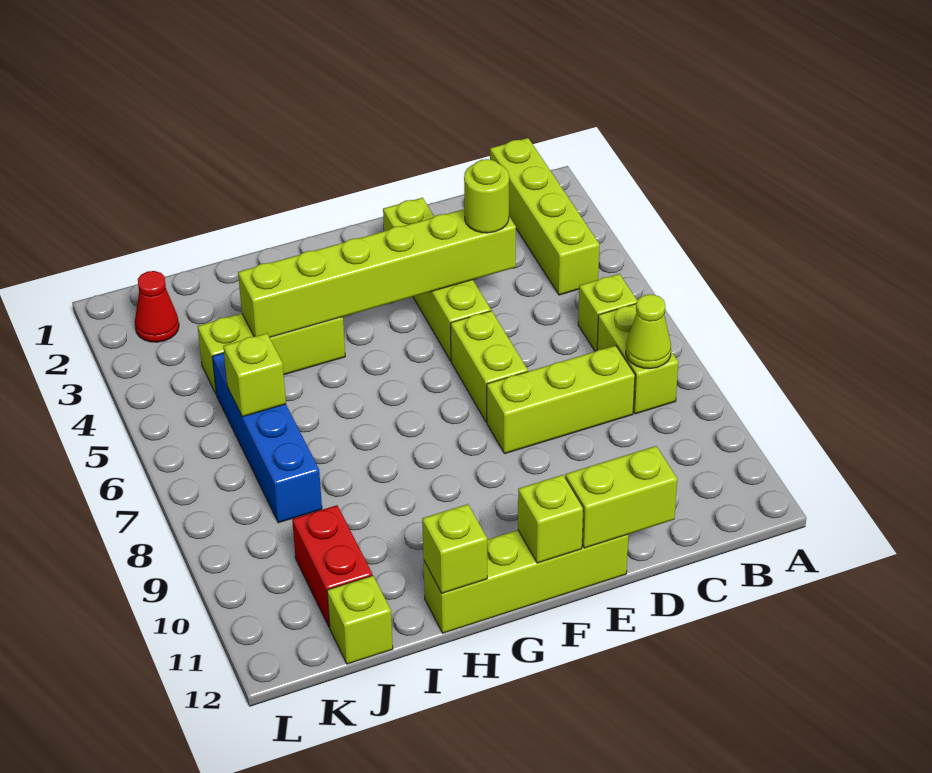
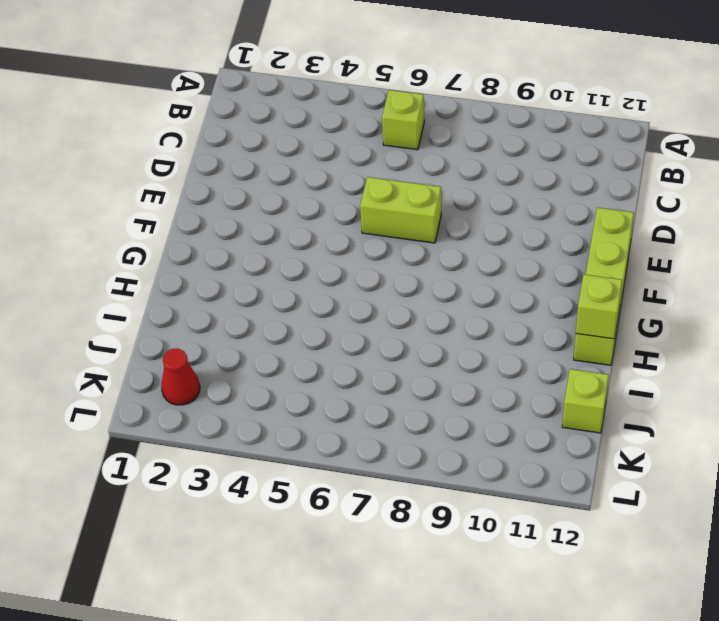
none -> lime brick B1:B4 level 1
none -> lime brick B7:B8 level 1
none -> lime brick C8:E8 level 1

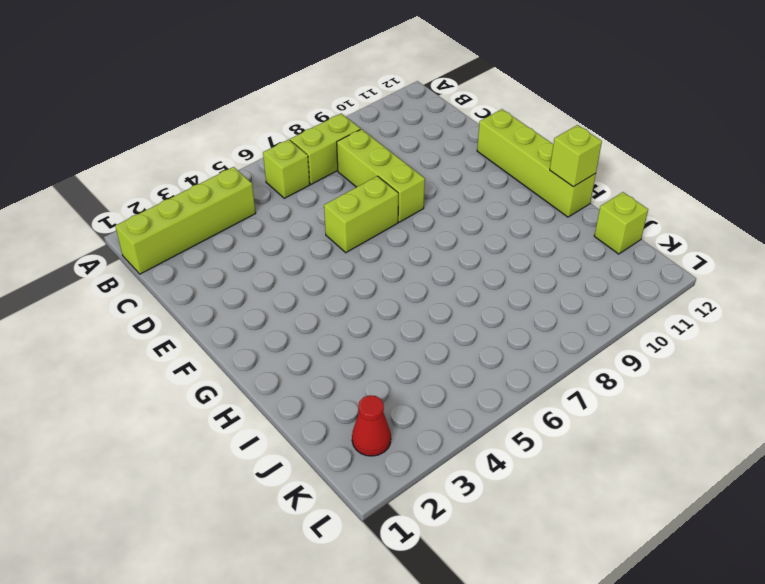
none -> lime brick E2:E5 level 1
none -> lime brick H4:J4 level 1
none -> blue brick J5:J8 level 1

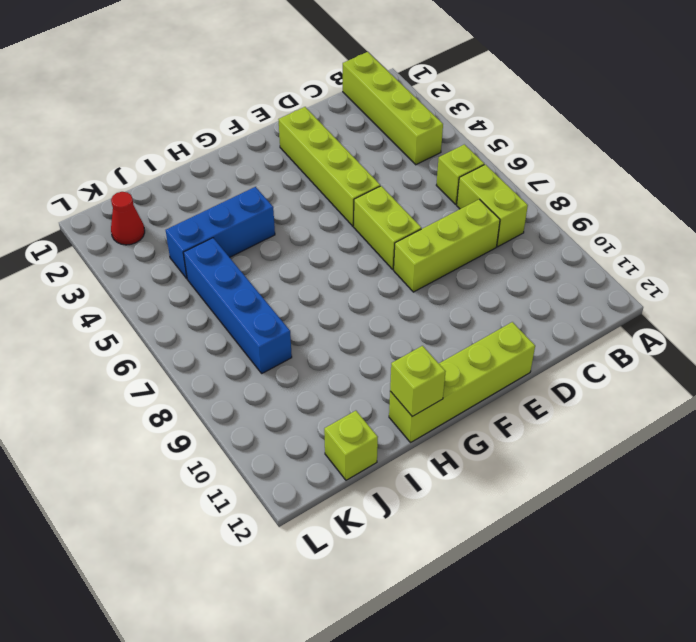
blue brick H4:J4 level 1 -> lime brick H4:J4 level 1
none -> red brick J10:J11 level 1
none -> lime cone B8 level 2
none -> lime brick D4:I4 level 2

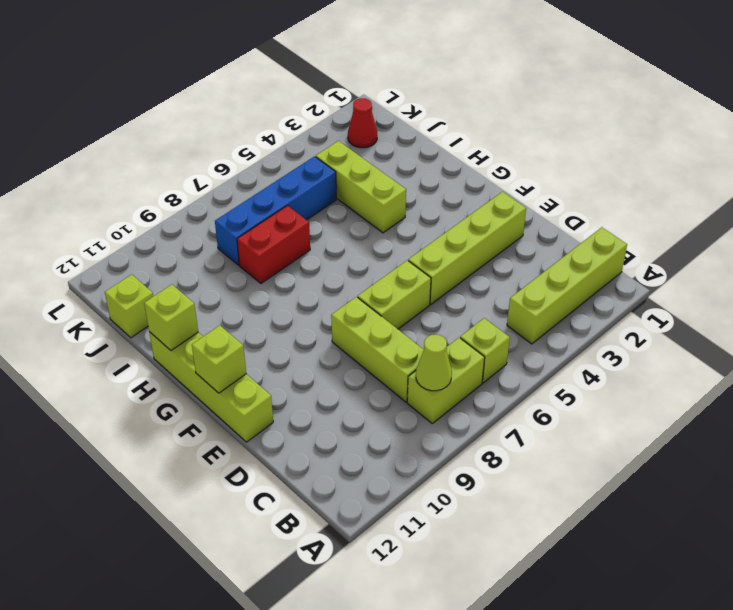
red brick I7:I8 level 1 -> red brick J10:J11 level 1
none -> lime brick D4:I4 level 2
none -> lime brick D12:E12 level 2
none -> lime brick J6 level 2

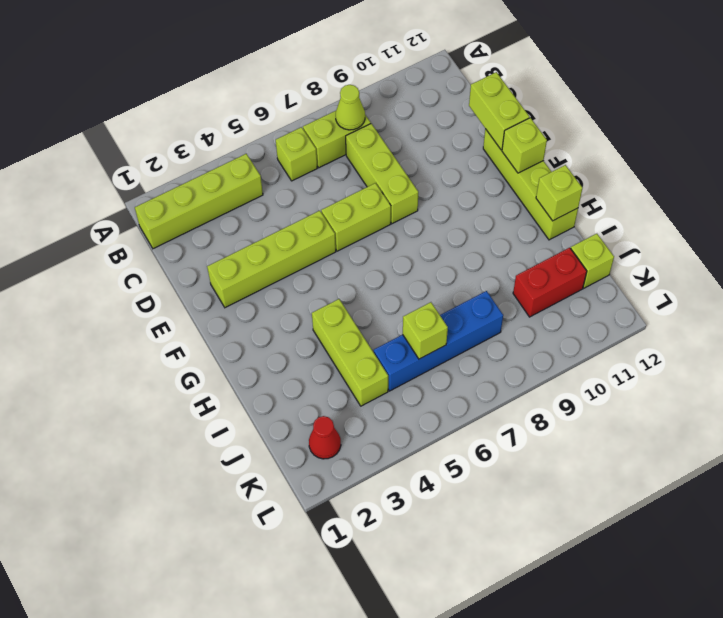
none -> lime brick D4:I4 level 2
none -> lime round brick D4 level 3

